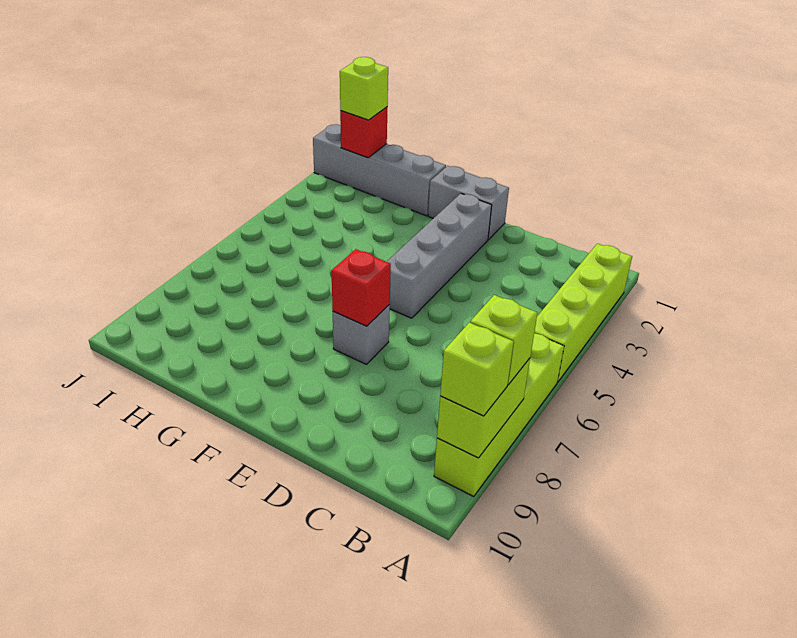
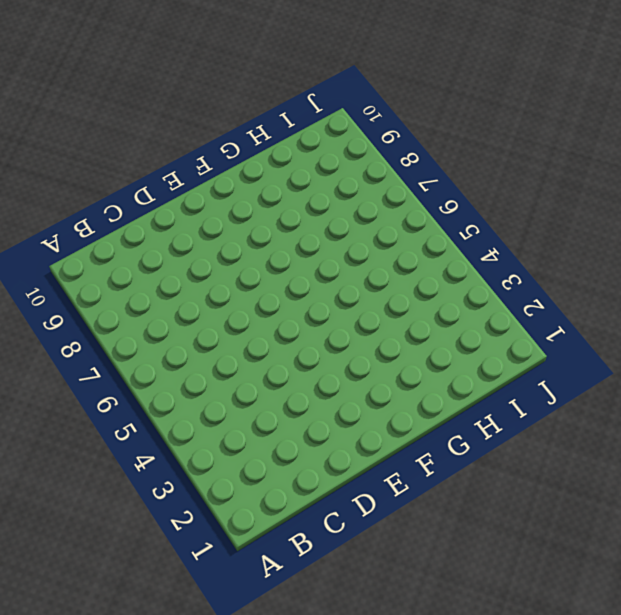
none -> lime brick A2:A5 level 1
none -> lime brick A6:A9 level 1
none -> grey brick E1:F1 level 1

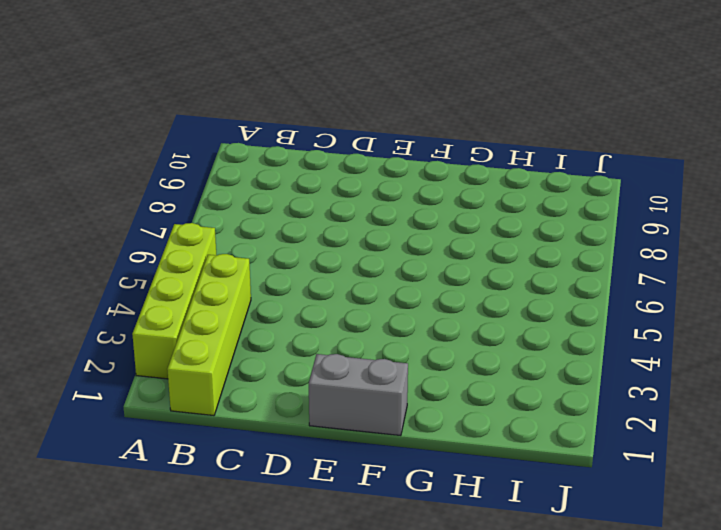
lime brick B1:B4 level 1 -> lime brick A6:A9 level 1
none -> grey brick E2:E5 level 1
none -> grey brick E7 level 1
none -> grey brick G1:J1 level 1

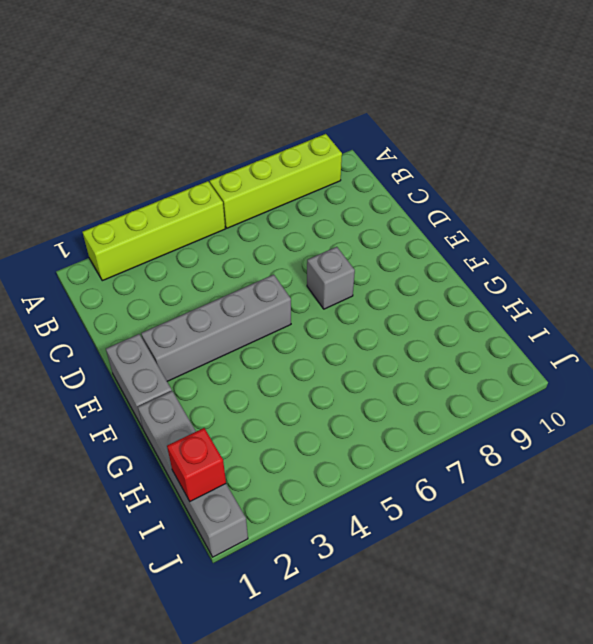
none -> lime brick A8:A9 level 2
none -> red brick E7 level 2
none -> lime brick A8 level 3

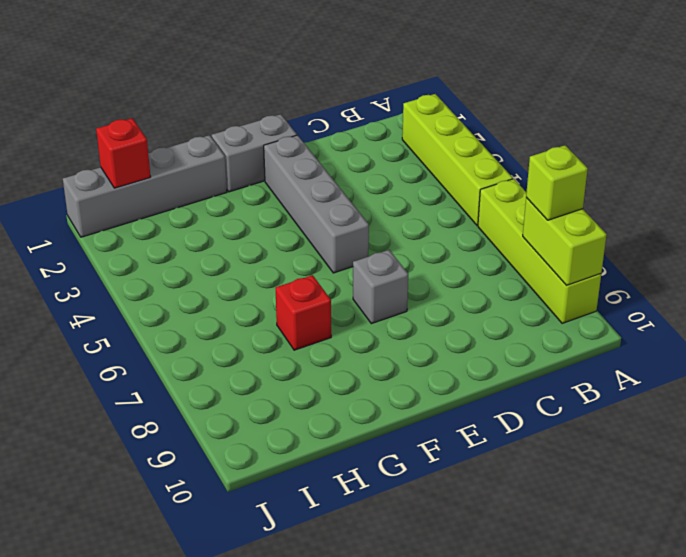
red brick G7 level 1 -> red brick E7 level 2
none -> lime brick A9 level 3
none -> lime brick I1 level 3

